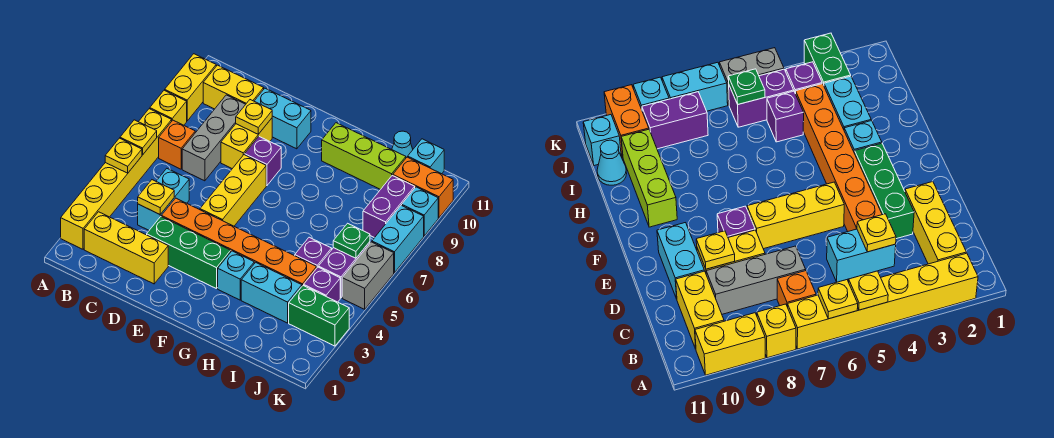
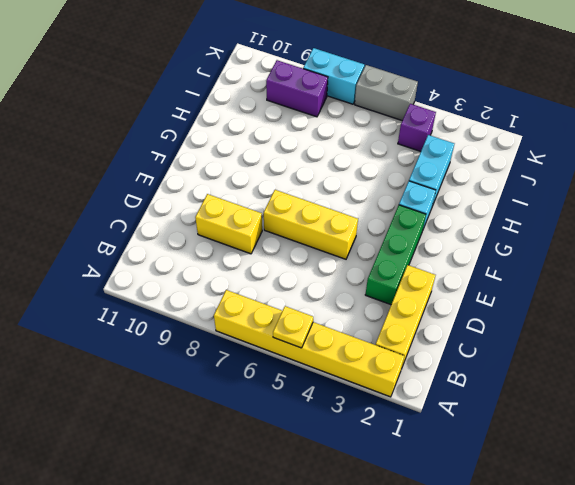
none -> yellow brick A8 level 1
none -> yellow brick A9:A10 level 1
none -> orange brick B7 level 1
none -> yellow brick B10:C10 level 1

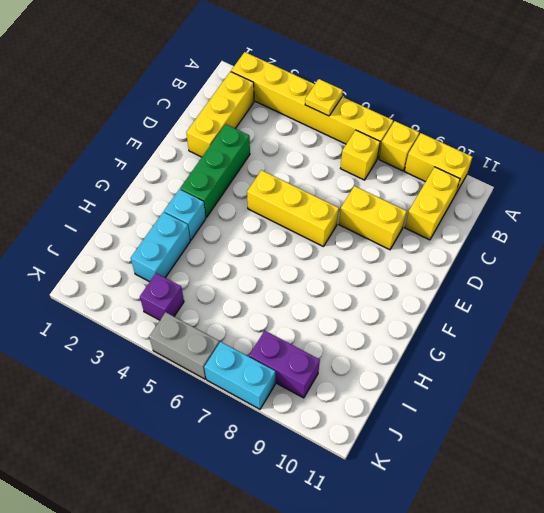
yellow brick B7 level 1 -> orange brick B7 level 1
none -> cyan brick C4:C5 level 1
none -> grey brick C7:C9 level 1
none -> orange brick D4:I4 level 1
none -> cyan brick D10:E10 level 1

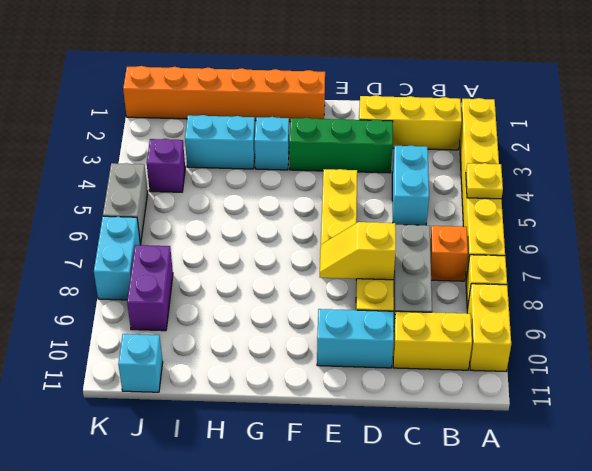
yellow slope D8:E8 level 2 top D -> none
orange brick F1:K1 level 1 -> orange brick D4:I4 level 1
none -> purple brick E8 level 1
none -> lime brick G10:I10 level 1
none -> purple brick I5 level 1
none -> cyan cone I11 level 1

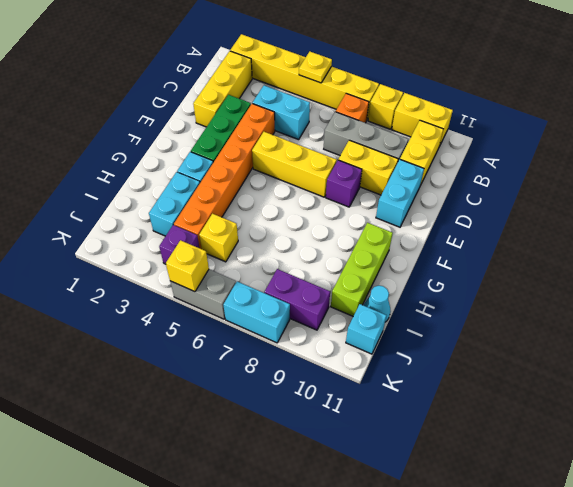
yellow brick I5 level 1 -> purple brick I5 level 1
yellow brick K5 level 2 -> none
none -> green brick J3:K3 level 1
none -> purple brick J5:J6 level 1
none -> orange brick J10:K10 level 1
none -> cyan brick K9 level 1

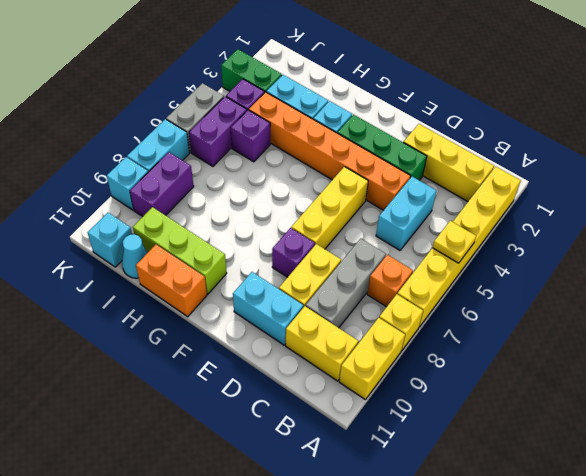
orange brick G11:H11 level 1 -> orange brick J10:K10 level 1
none -> yellow plate A6 level 2
none -> yellow plate C4 level 2
none -> yellow plate D9 level 2
none -> green plate J6 level 2

